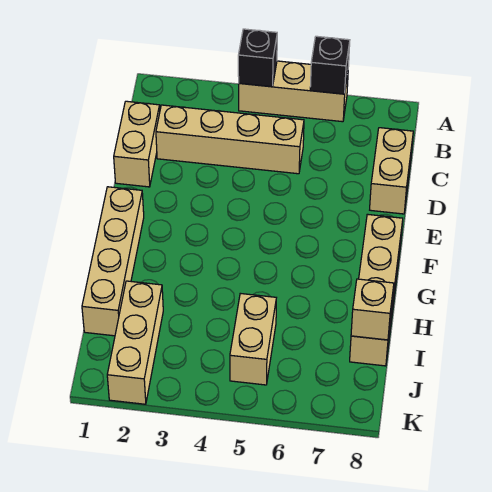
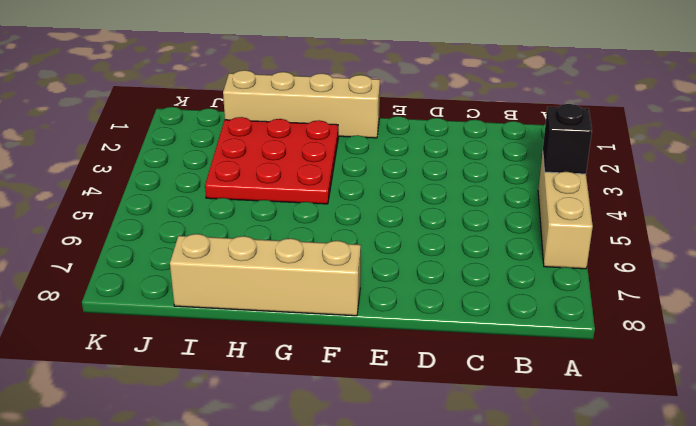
red plate G2:I4 level 1 -> tan brick I2:K2 level 1
none -> tan brick C1:D1 level 1
none -> tan brick C2:C5 level 1

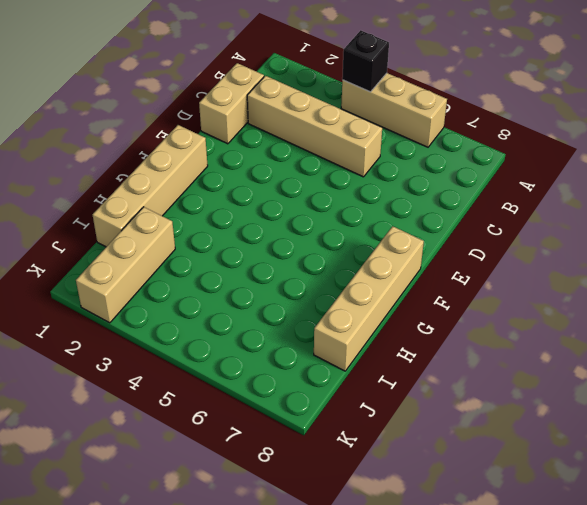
none -> tan brick C8:D8 level 1
none -> tan brick I5:J5 level 1

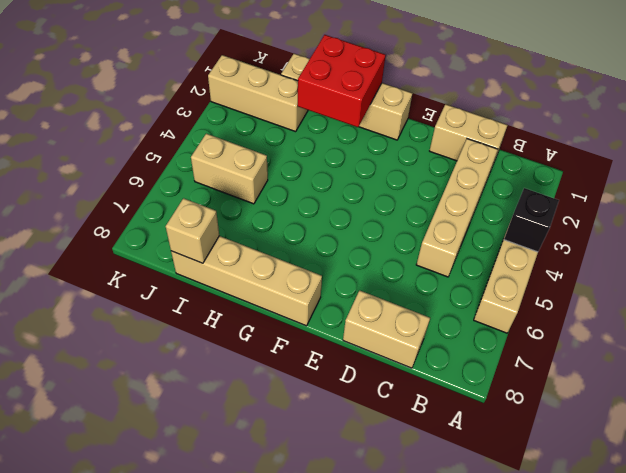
red brick G1:H2 level 2 -> none
none -> black brick A6 level 2

